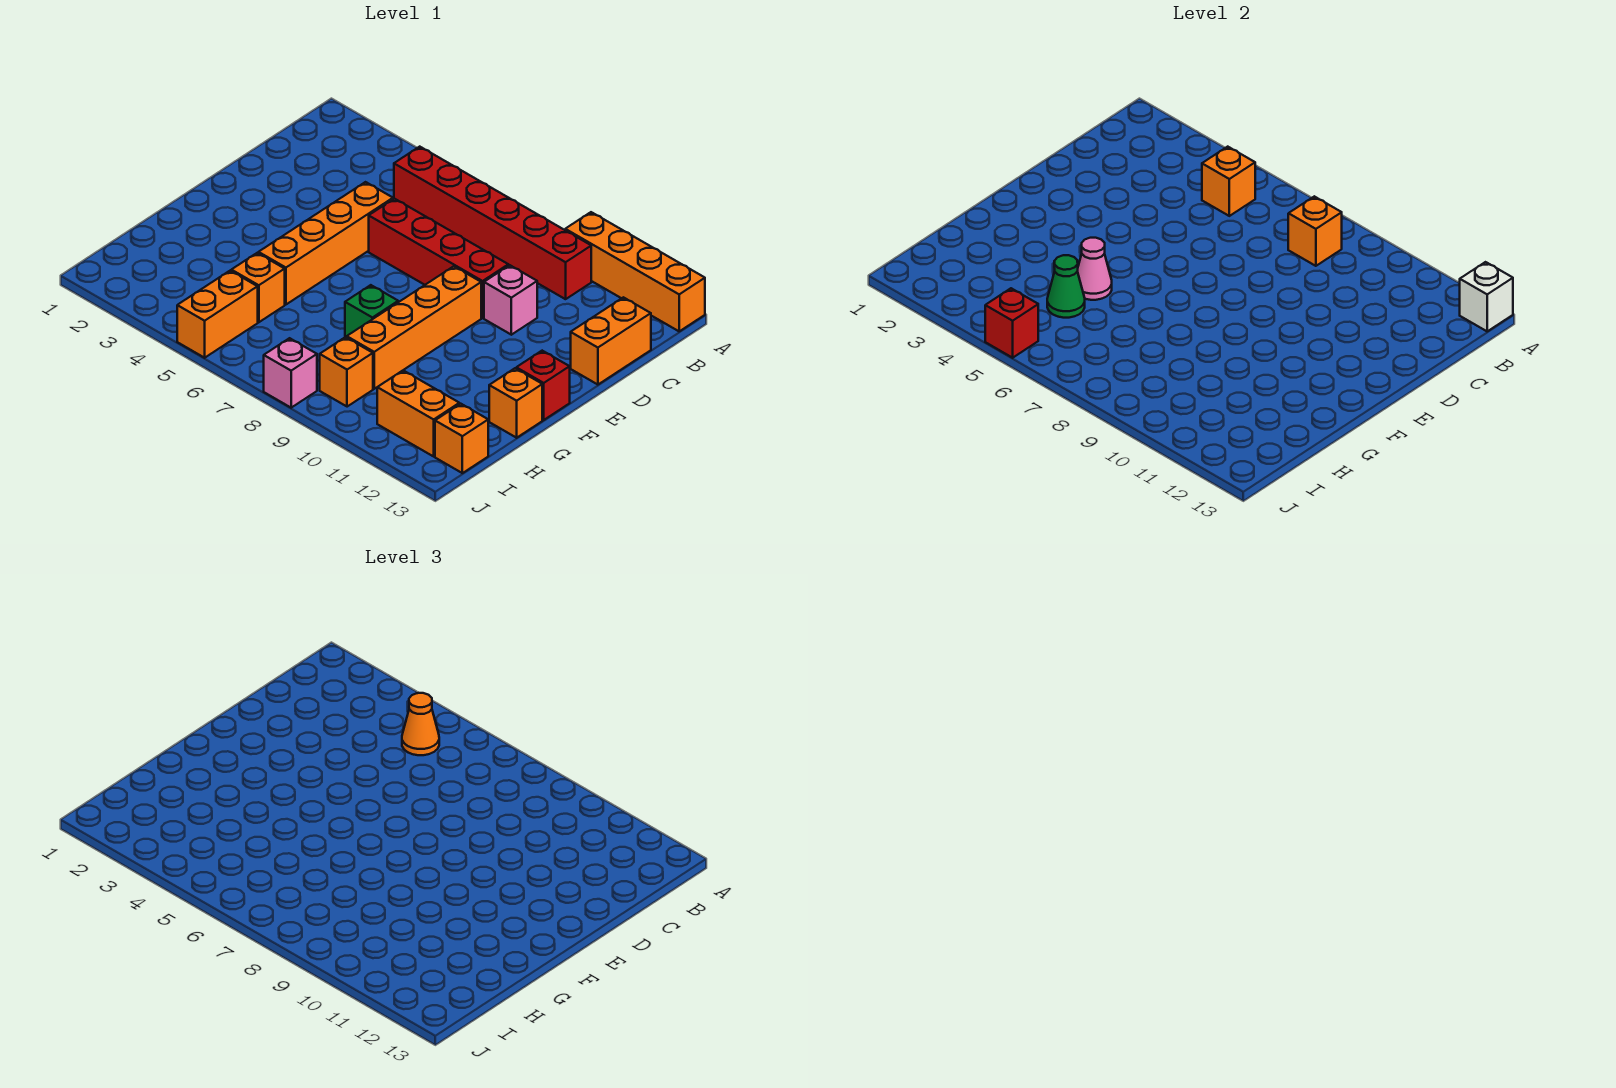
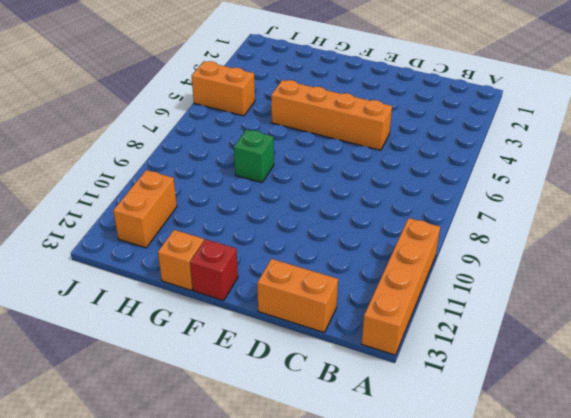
none -> red brick B5:B10 level 1
none -> red brick D6:D9 level 1
none -> pink brick D10 level 1

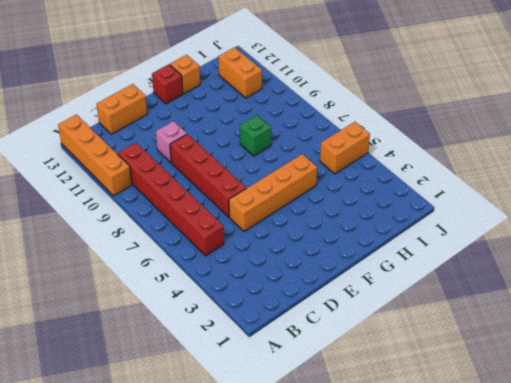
none -> orange brick E9:H9 level 1
none -> orange brick H5 level 1
none -> orange brick I9 level 1

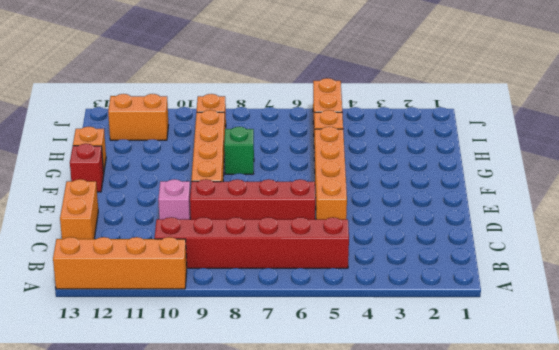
none -> orange brick I13 level 1
none -> pink brick J8 level 1
none -> white brick A13 level 2

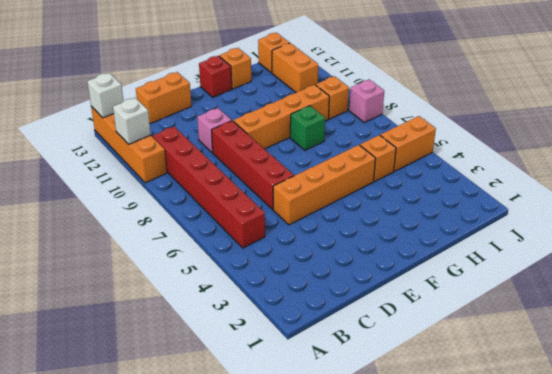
white brick A11 level 2 -> none
none -> orange brick B5 level 2
none -> orange brick B8 level 2
none -> pink cone G5 level 2

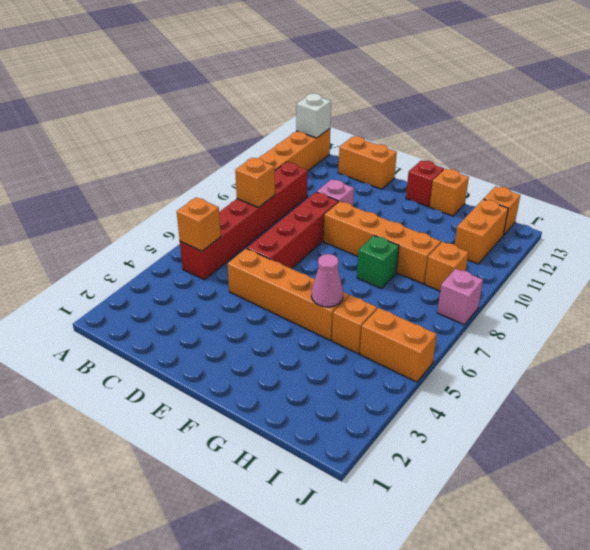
none -> green cone H5 level 2
none -> red brick J5 level 2
none -> orange cone B5 level 3

